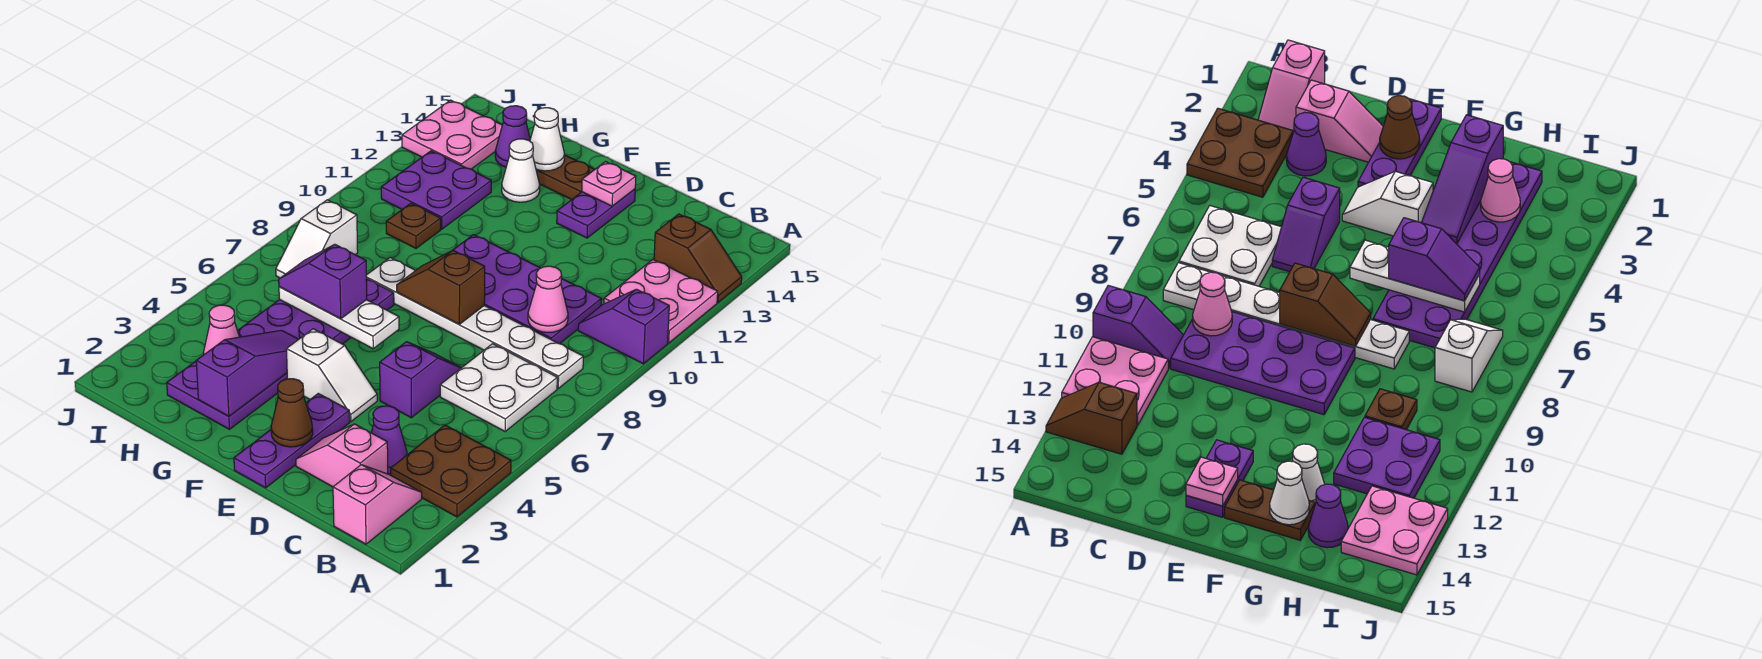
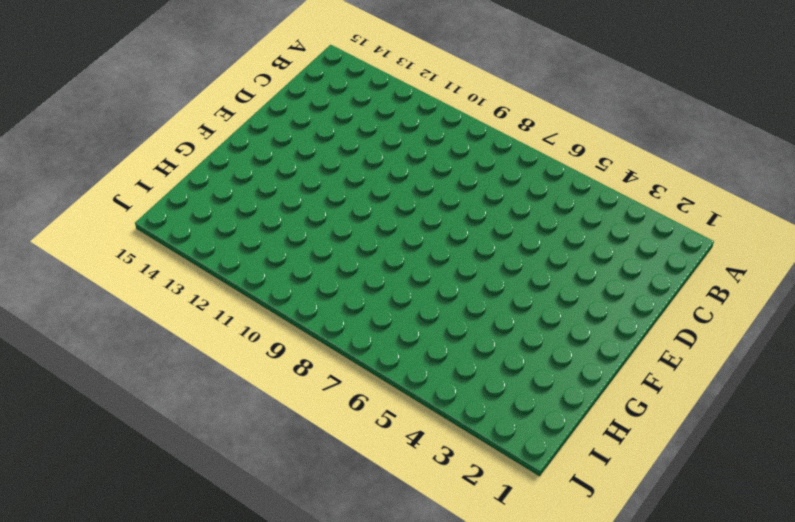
none -> brown plate A3:B4 level 1
none -> purple slope A10:B10 level 1 top A
none -> pink plate A11:B12 level 1
none -> brown slope A13:B13 level 1 top B

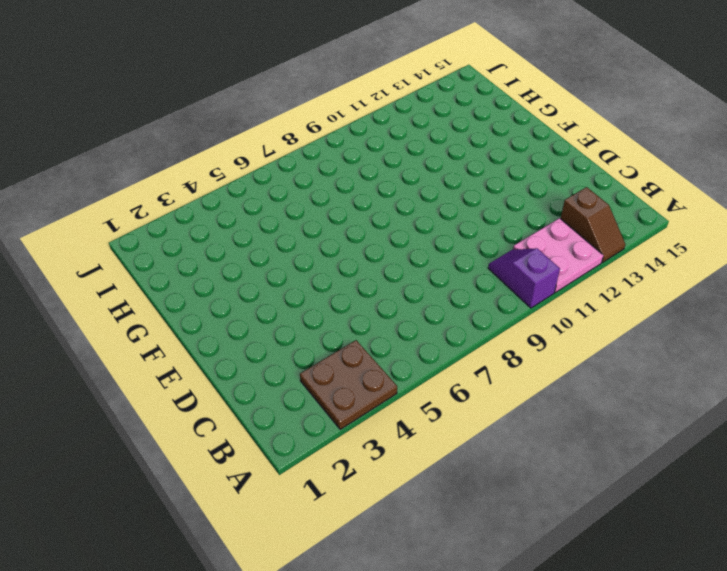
none -> pink slope B1:B2 level 1 top 1
none -> white plate B6:C7 level 1
none -> white plate B8:G8 level 1
none -> pink slope C2:D2 level 1 top C

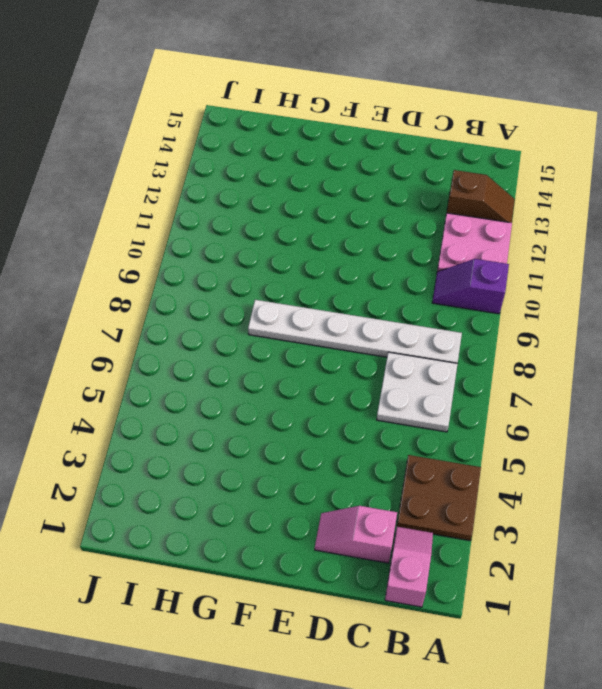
none -> purple cone C3 level 1
none -> purple plate C9:F10 level 1
none -> purple slope D5:D6 level 1 top 5
none -> purple plate E1:E3 level 1

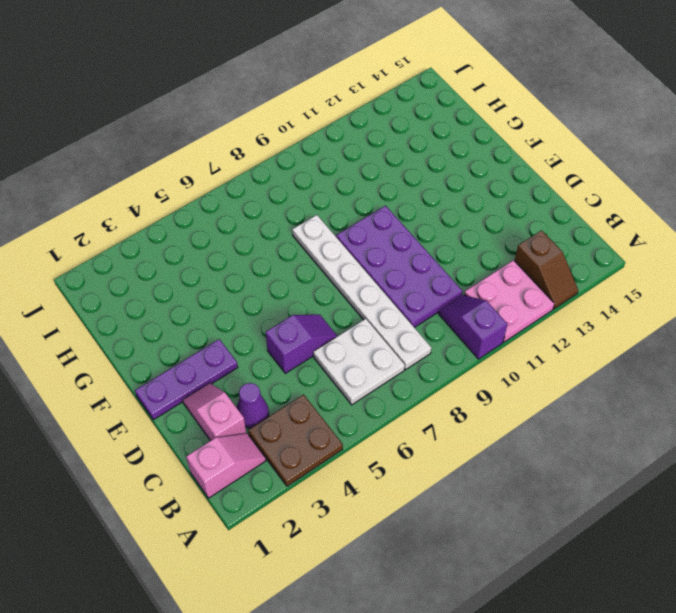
none -> white slope E4:F4 level 1 top F
none -> purple plate E13:E14 level 1
none -> brown plate F14:G14 level 1
none -> purple plate G2:H7 level 1

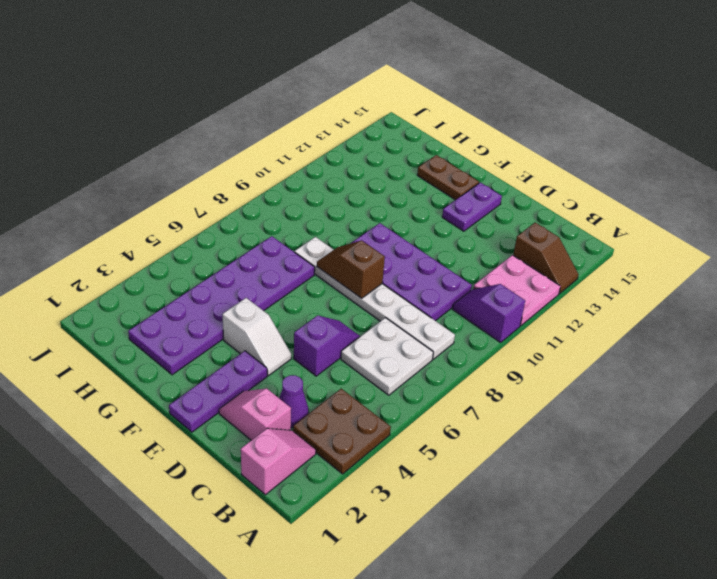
none -> white cone G13 level 1
none -> brown plate H10 level 1
none -> purple plate H11:I12 level 1
none -> purple cone H14 level 1

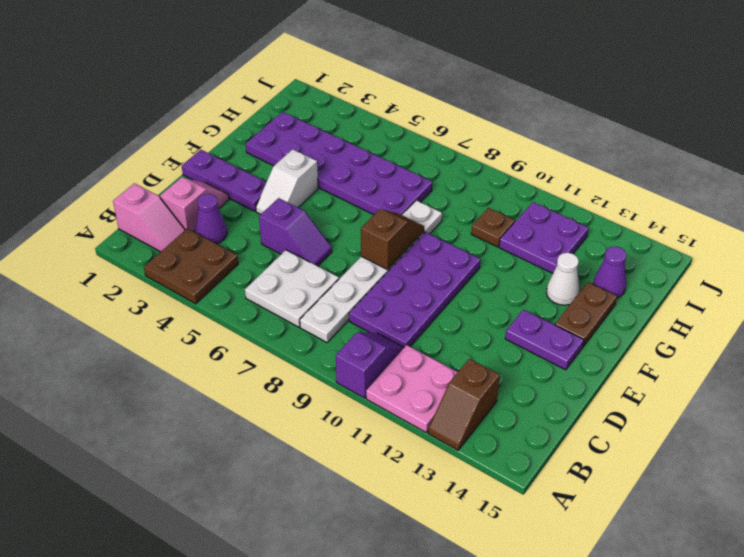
none -> white slope I7:I8 level 1 top 8
none -> pink plate I13:J14 level 1
none -> pink cone C9 level 2
none -> brown cone E2 level 2

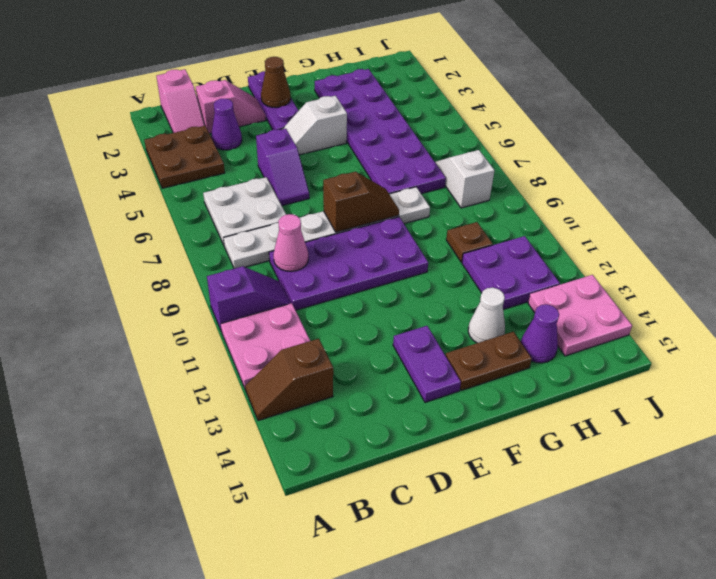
none -> pink plate E14 level 2
none -> white plate F6:H6 level 2
none -> purple slope G2:G4 level 2 top 2
none -> white cone G14 level 2

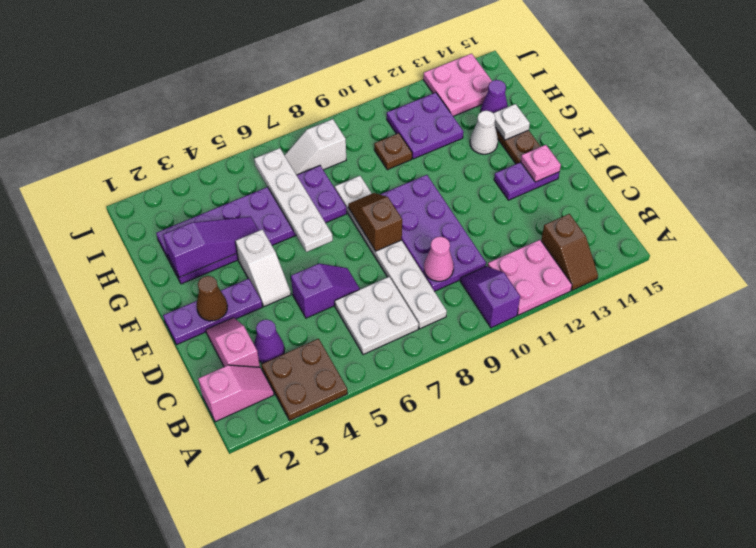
white plate F6:I6 level 2 -> white plate F6:H6 level 2
white plate G14 level 2 -> white cone G14 level 2
none -> pink cone H3 level 2
none -> purple slope G6:H6 level 3 top G

